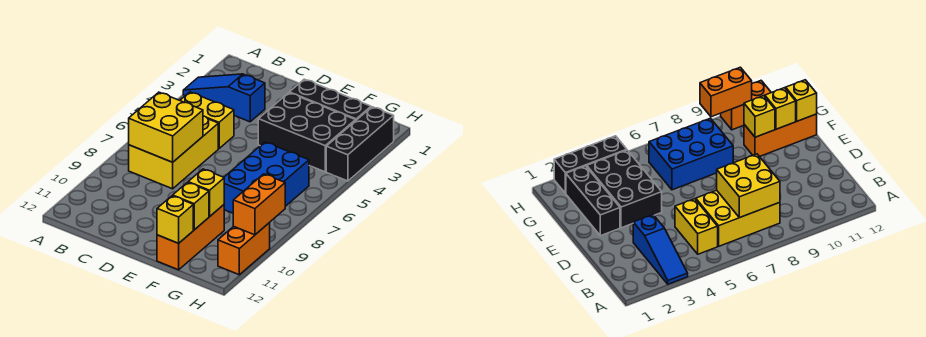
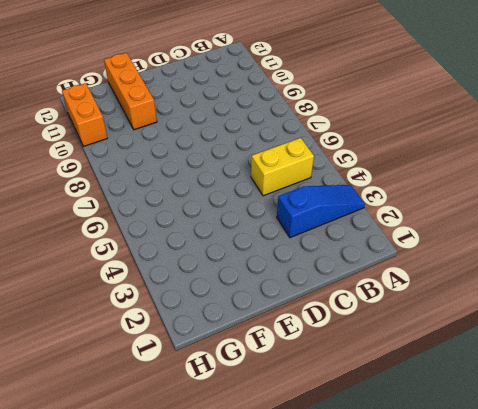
none -> yellow brick B6:C8 level 1
none -> black brick E2:G2 level 1
none -> black brick E3:G4 level 1

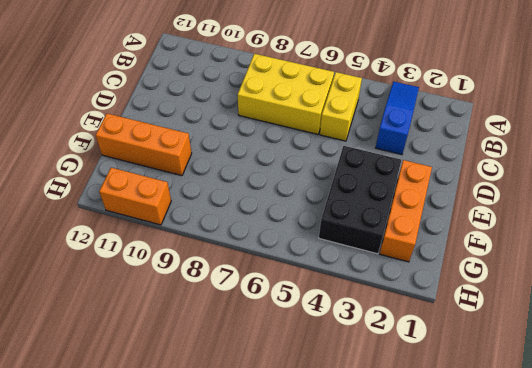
orange brick E2:G2 level 1 -> black brick E2:G2 level 1
none -> blue brick F6:G8 level 1
none -> black brick H2:H4 level 1
none -> yellow brick B7:C8 level 2

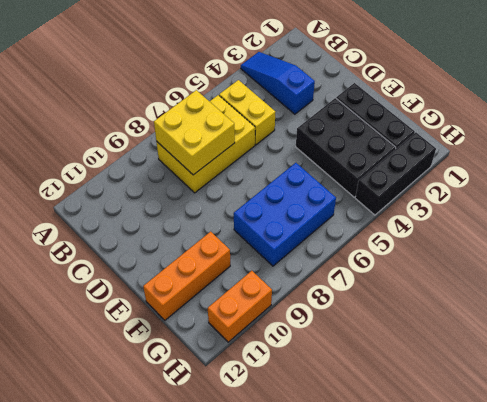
none -> yellow brick F10 level 2
none -> yellow brick F11 level 2
none -> yellow brick F12 level 2

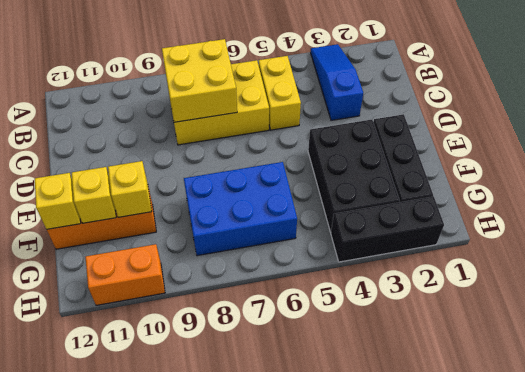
none -> orange brick H9:H10 level 2

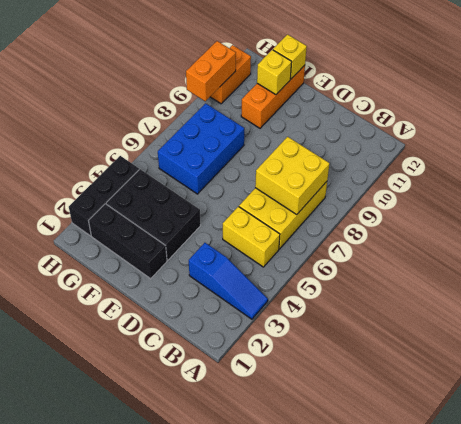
none -> yellow brick F10 level 2

